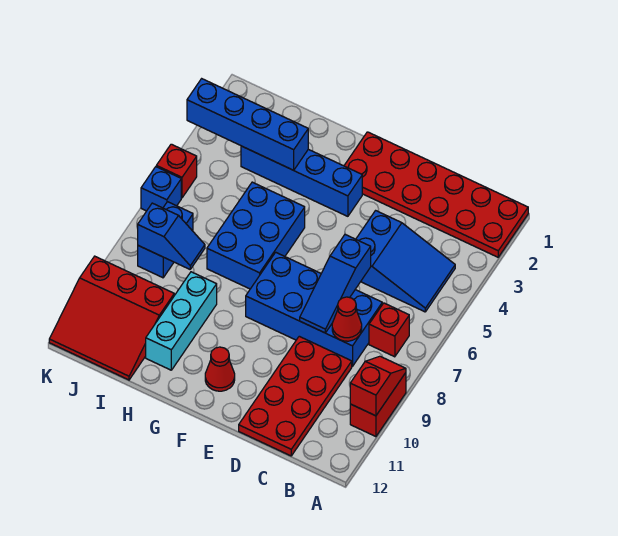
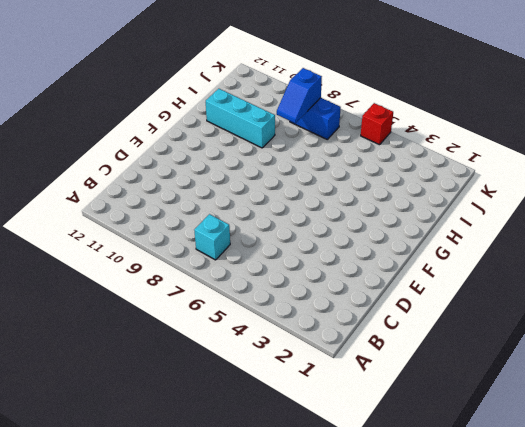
cyan brick B7 level 1 -> red brick B7 level 1
none -> red plate A1:F2 level 1
none -> red brick A9:A10 level 1
none -> blue slope B4:D5 level 1 top D

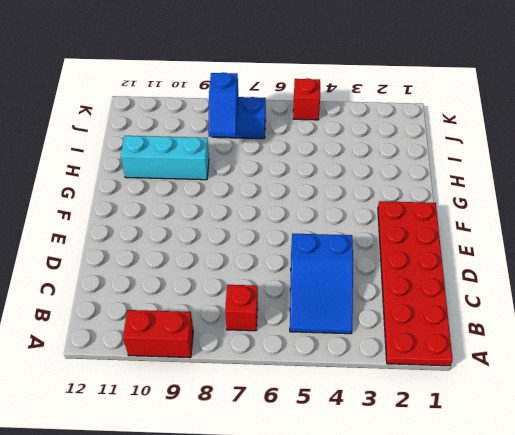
none -> blue brick C7:F8 level 1
none -> red plate C9:D12 level 1
none -> blue brick F3:I3 level 1

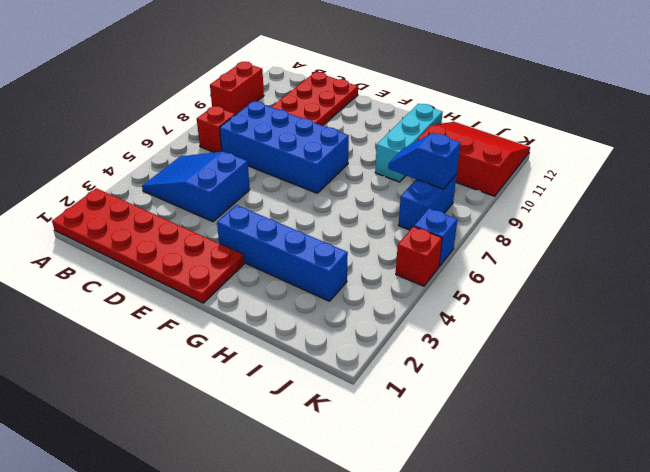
none -> red cone F11 level 1
none -> blue brick G5:H7 level 1
none -> red slope A9:A10 level 2 top 10

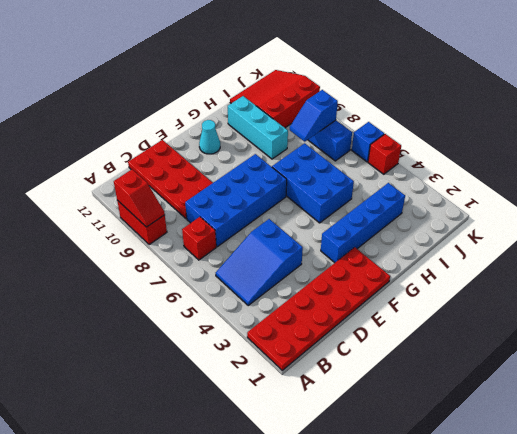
cyan cone F11 level 1 -> red cone F11 level 1
none -> red cone C8 level 2
none -> blue slope D6:D8 level 2 top 6
none -> blue brick H3:K3 level 2

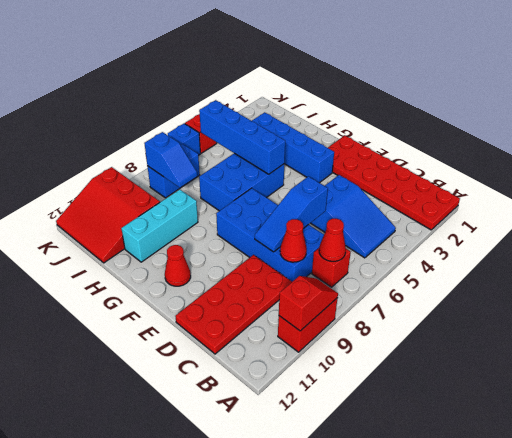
red cone B7 level 2 -> none
blue brick G5:J5 level 2 -> blue brick H3:K3 level 2

